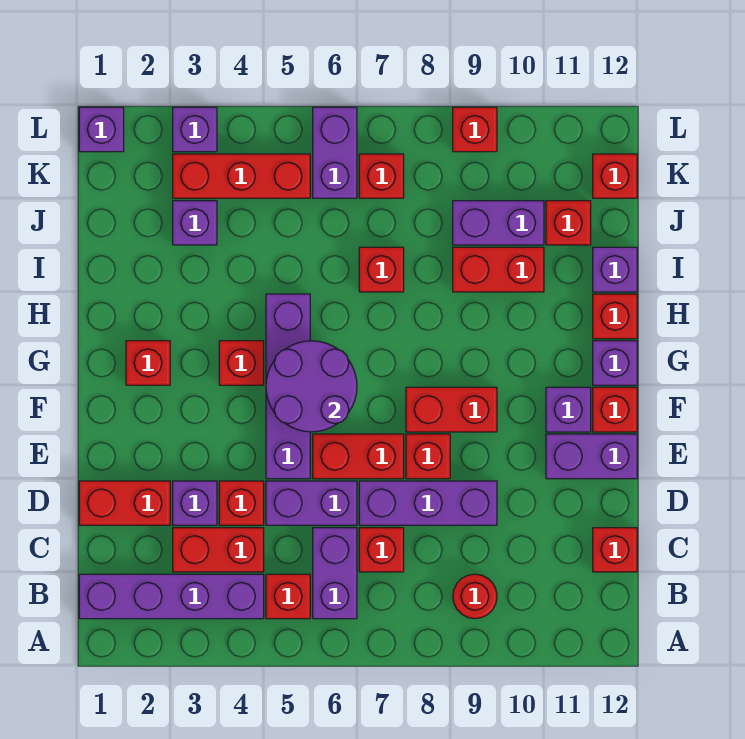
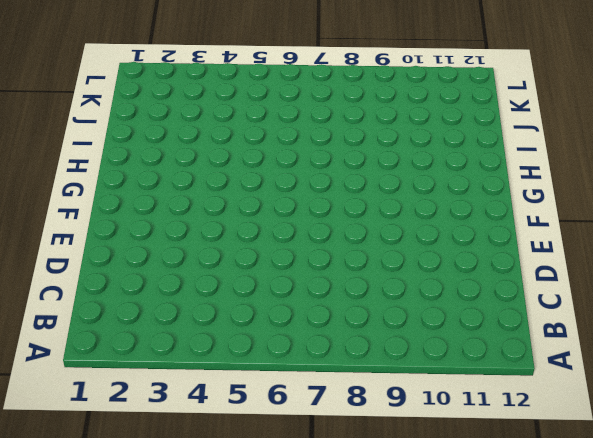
none -> purple brick B1:B4 level 1
none -> red brick B5 level 1
none -> purple brick B6:C6 level 1
none -> red round brick B9 level 1

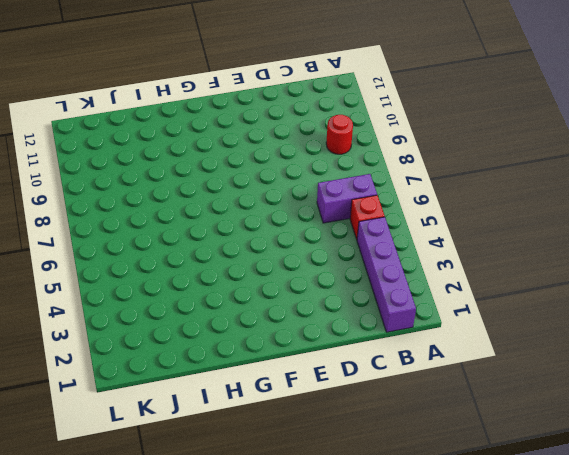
none -> red brick C3:C4 level 1
none -> red brick C7 level 1
none -> red brick C12 level 1
none -> red brick D1:D2 level 1

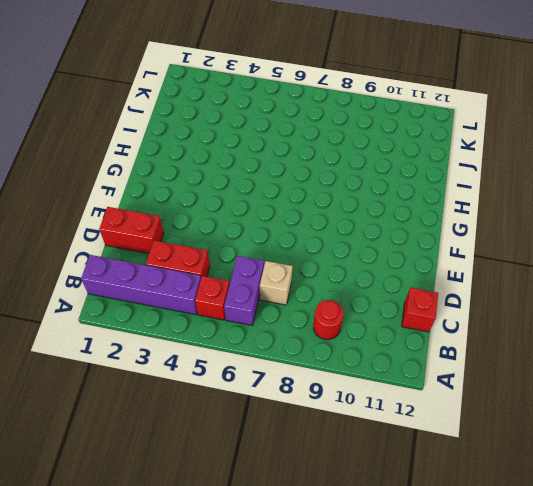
tan brick C7 level 1 -> red brick C7 level 1
none -> purple brick D3 level 1
none -> red brick D4 level 1
none -> purple brick D5:D6 level 1
none -> purple brick D7:D9 level 1

